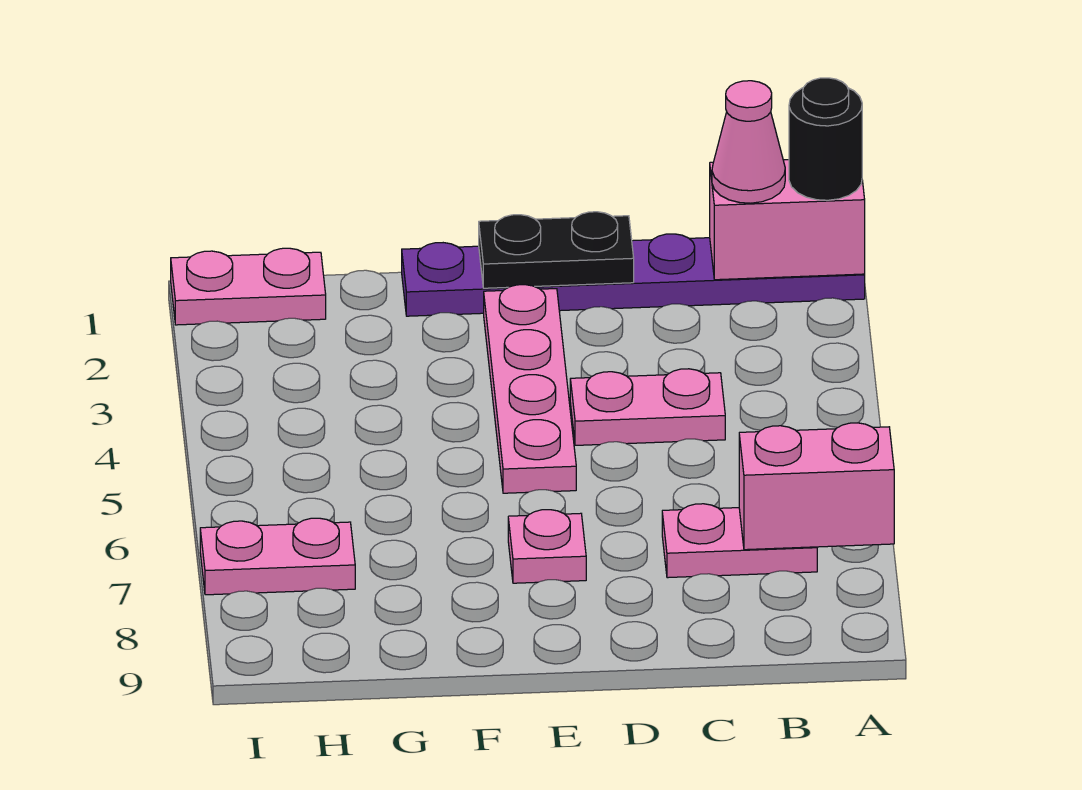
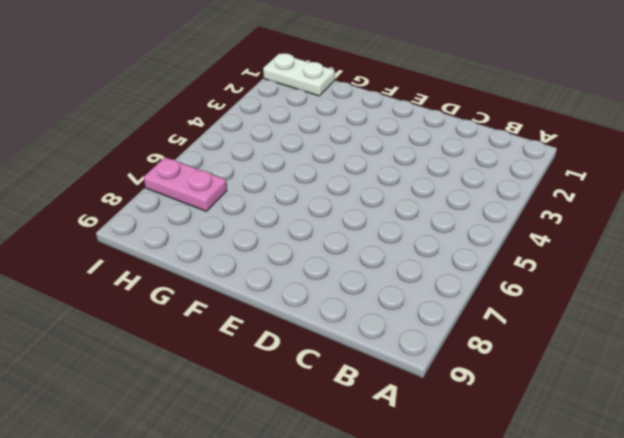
white plate H1:I1 level 1 -> pink plate H1:I1 level 1
none -> purple plate A1:F1 level 1
none -> pink plate B7:C7 level 1
none -> pink plate C4:D4 level 1

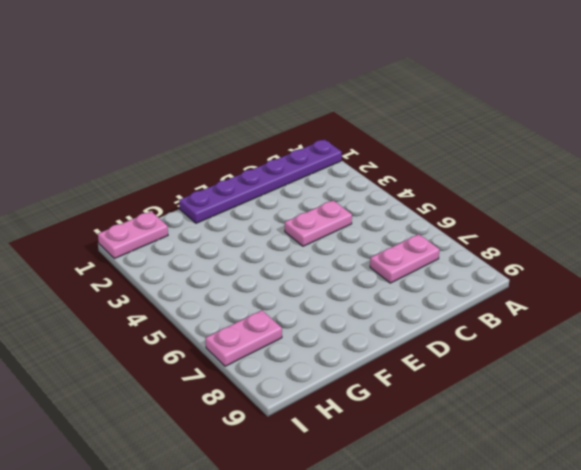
none -> pink plate E2:E5 level 1
none -> pink plate E7 level 1
none -> pink brick A1:B1 level 2

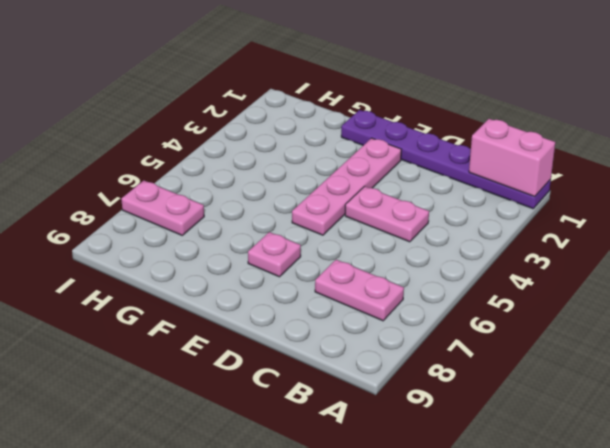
none -> pink plate H1:I1 level 1
none -> pink brick A7:B7 level 2
none -> black plate D1:E1 level 2

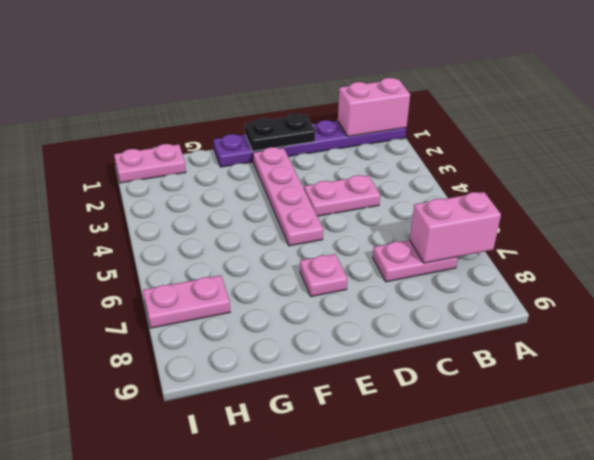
none -> black round brick A1 level 3
none -> pink cone B1 level 3

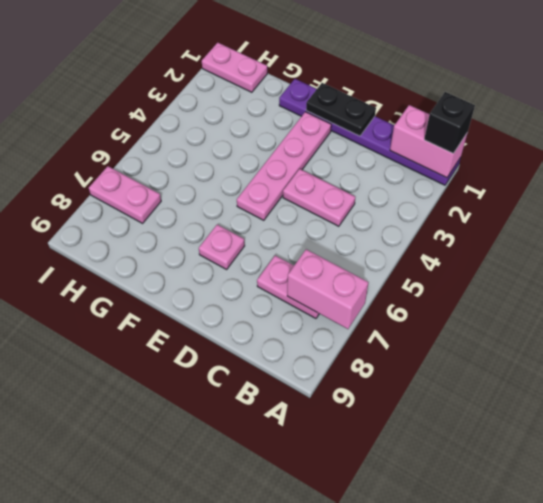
black brick A1 level 3 -> black round brick A1 level 3
none -> pink cone B1 level 3

